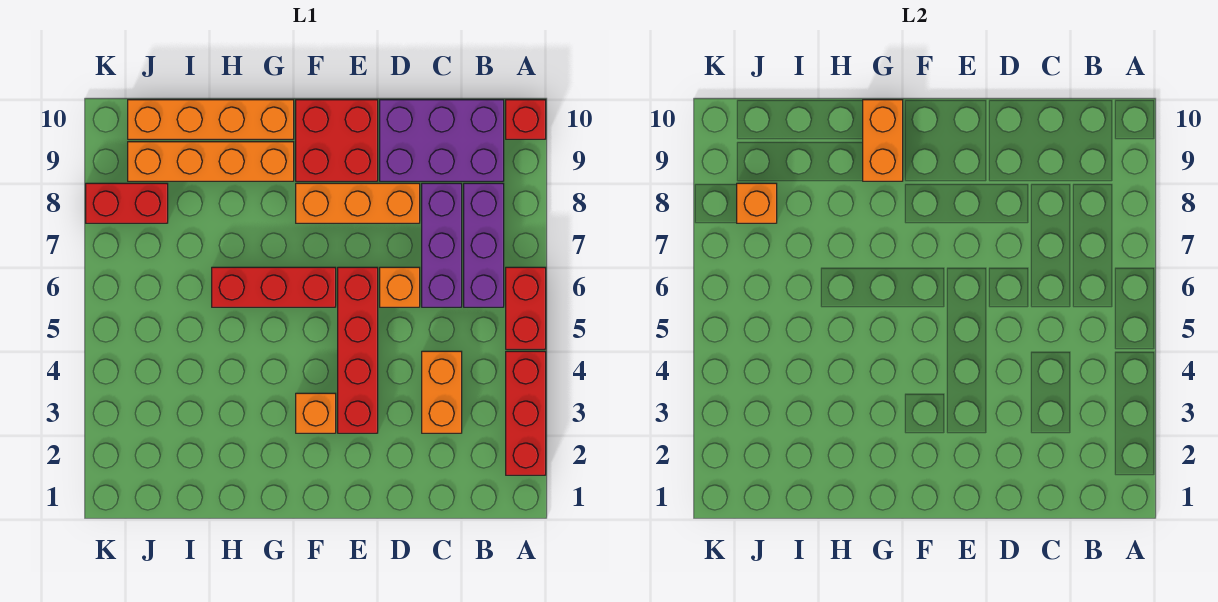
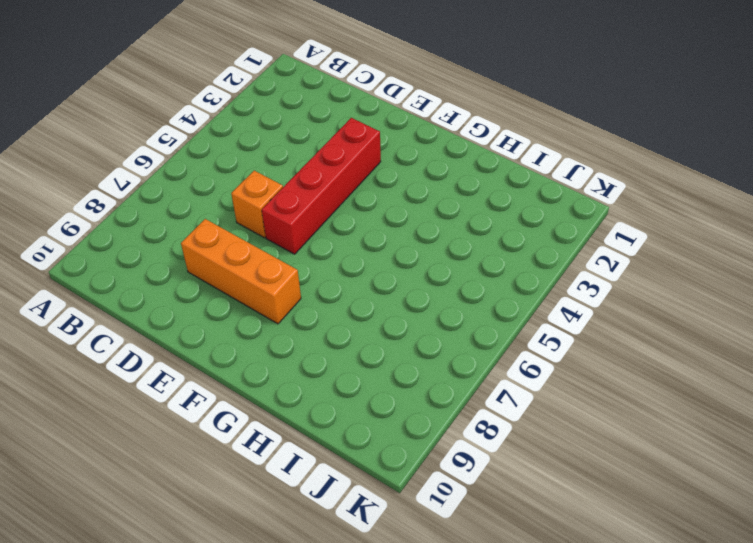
none -> red brick A2:A4 level 1
none -> red brick A5:A6 level 1
none -> red brick A10 level 1

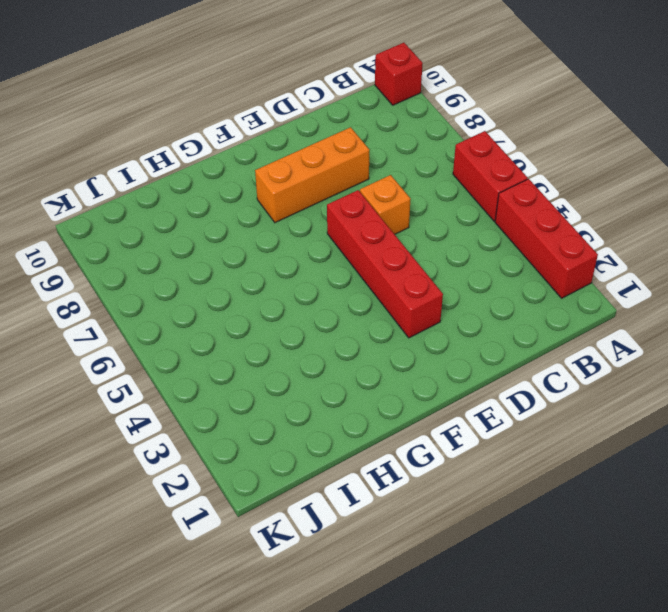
none -> purple brick B6:B8 level 1
none -> purple brick B9:D10 level 1
none -> orange brick C3:C4 level 1

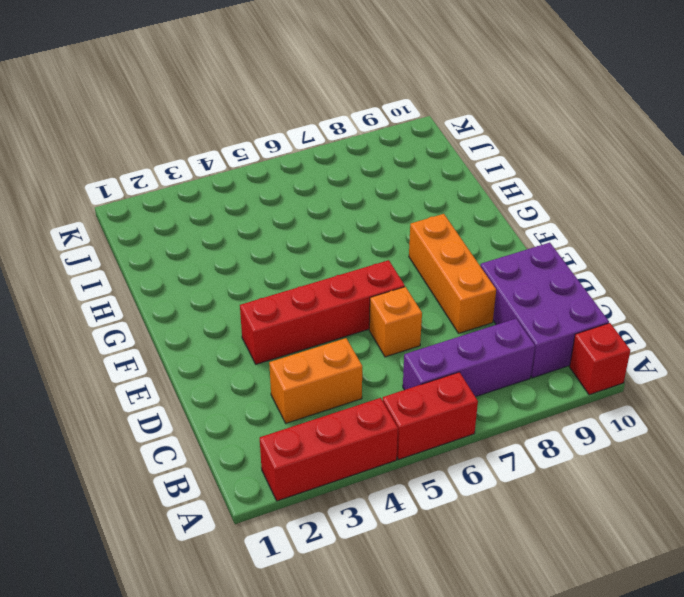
none -> purple brick C6:C8 level 1
none -> red brick E9:F10 level 1
none -> orange brick F3 level 1

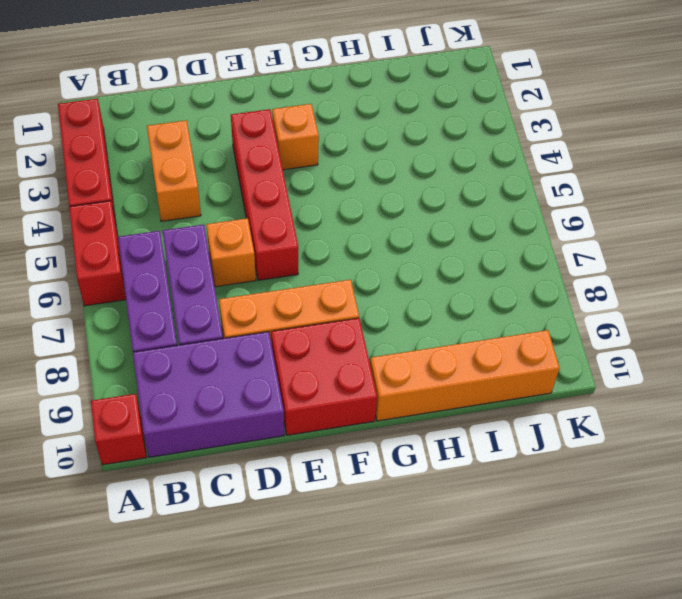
none -> red brick F6:H6 level 1
none -> orange brick G9:J9 level 1
none -> red brick J8:K8 level 1

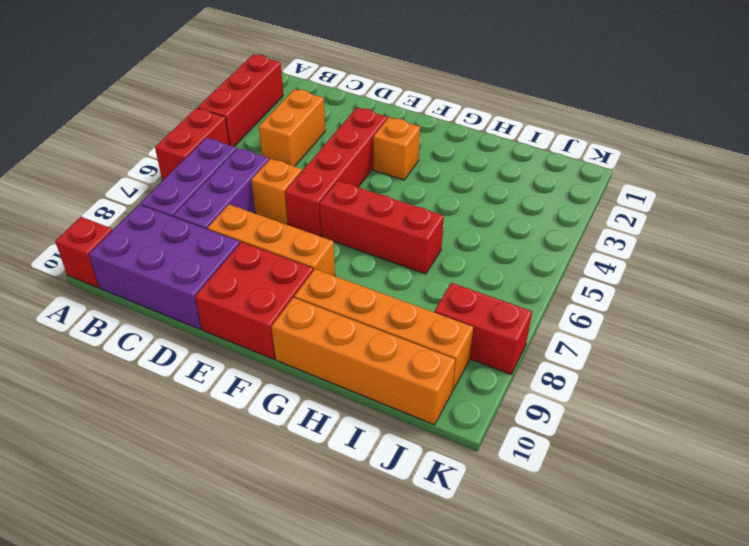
none -> orange brick G9:G10 level 2
none -> orange brick J8 level 2

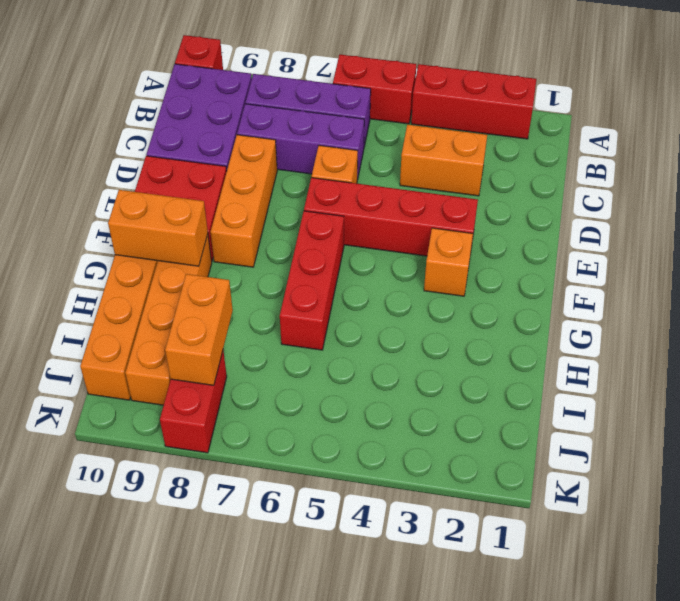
orange brick I8:J8 level 2 -> orange brick J8 level 2

